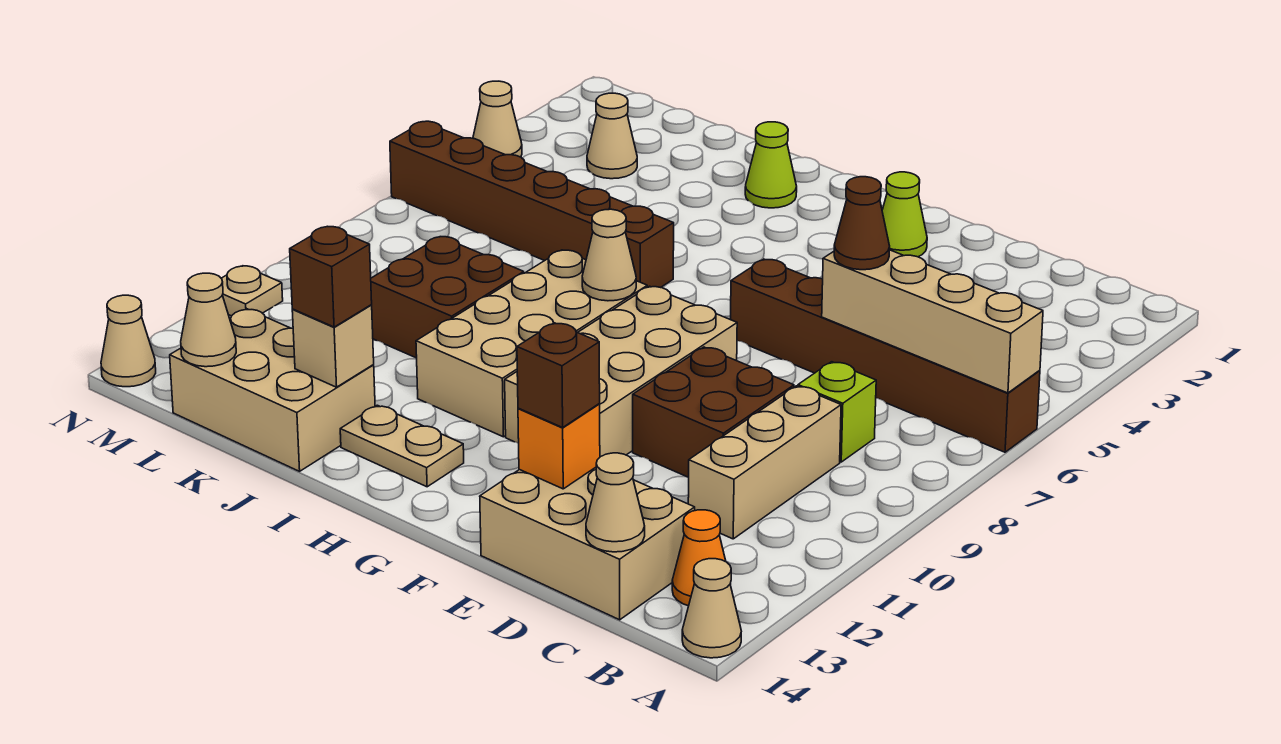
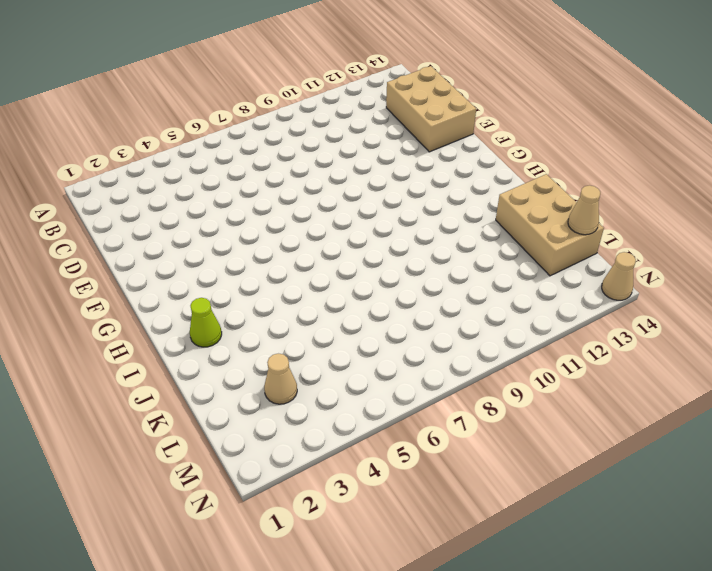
none -> brown brick A6:F6 level 1
none -> tan cone A14 level 1
none -> orange cone B13 level 1

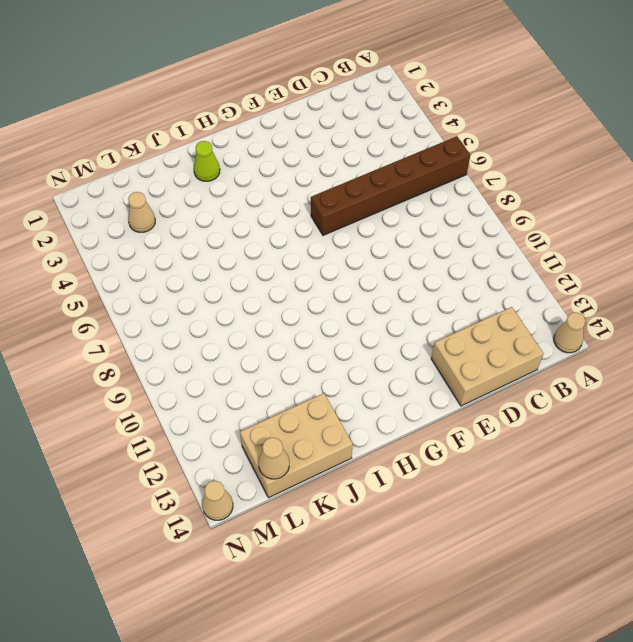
none -> orange cone B13 level 1
none -> lime brick C8 level 1
none -> tan brick C9:C11 level 1

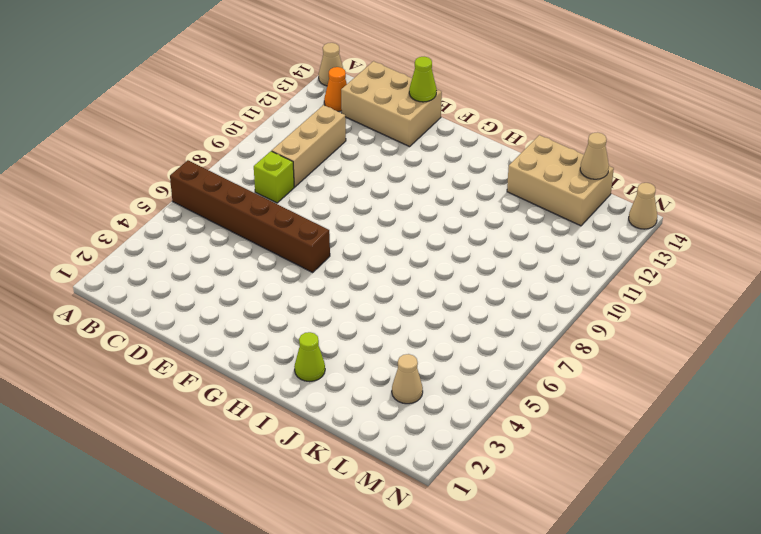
lime cone E14 level 2 -> lime cone F2 level 1
none -> brown brick D9:E10 level 1
none -> tan brick F8:G11 level 1
none -> tan brick H8:I11 level 1

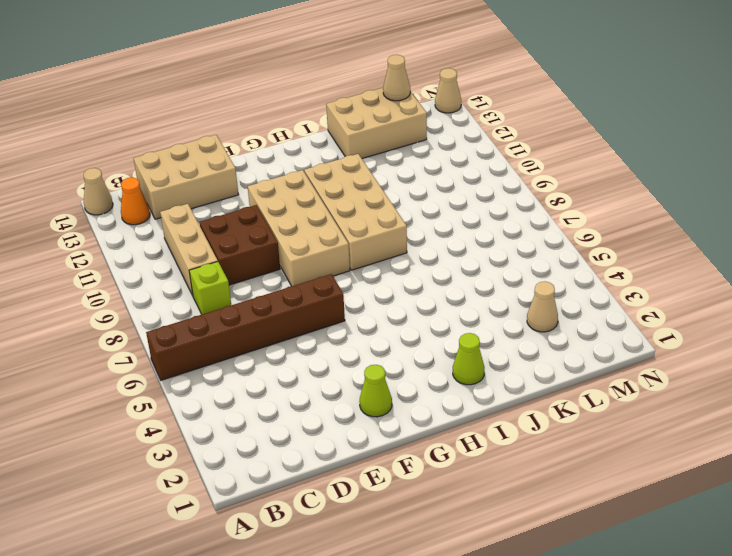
none -> tan plate H13:I13 level 1
none -> brown brick I6:N6 level 1
none -> brown brick J9:K10 level 1

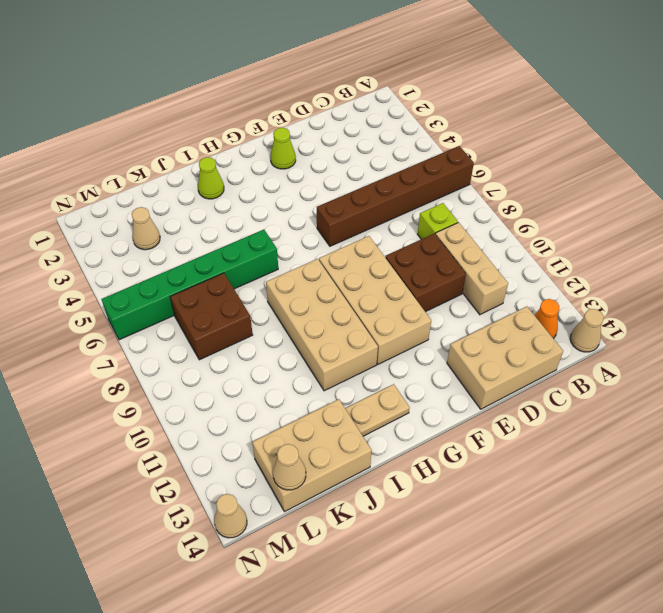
green brick I6:N6 level 1 -> brown brick I6:N6 level 1
brown brick K7:L8 level 1 -> brown brick J9:K10 level 1
none -> tan cone N4 level 1
none -> tan plate N11 level 1
none -> tan brick A6:D6 level 2

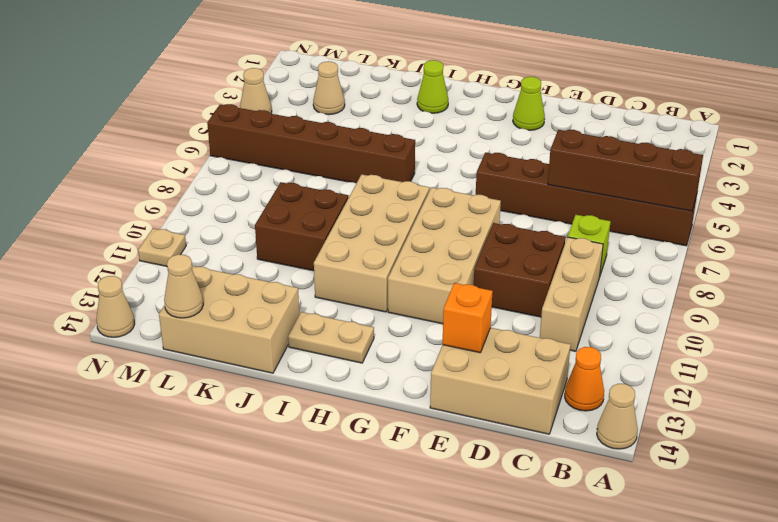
brown brick A6:D6 level 2 -> tan brick A6:D6 level 2
none -> tan cone C14 level 2
none -> tan cone H8 level 2
none -> tan brick J13 level 2

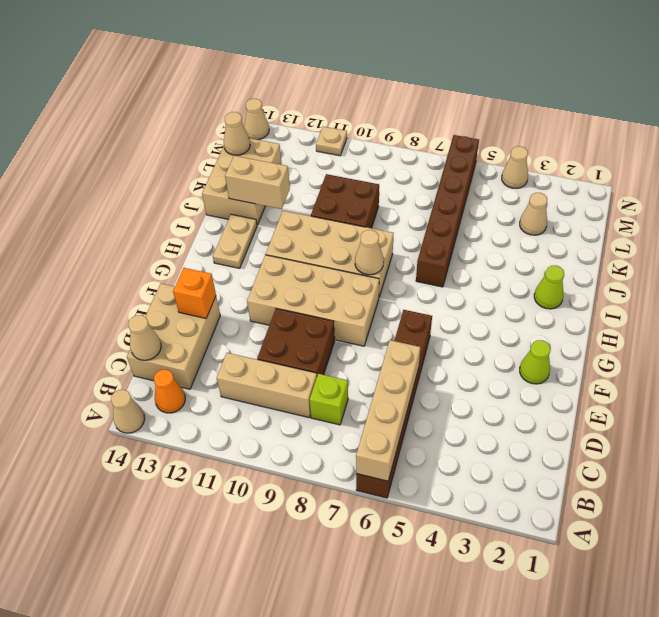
tan brick J12:J13 level 2 -> tan brick J13 level 2
none -> brown cone D6 level 3
none -> brown brick E13 level 3
none -> brown brick J13 level 3

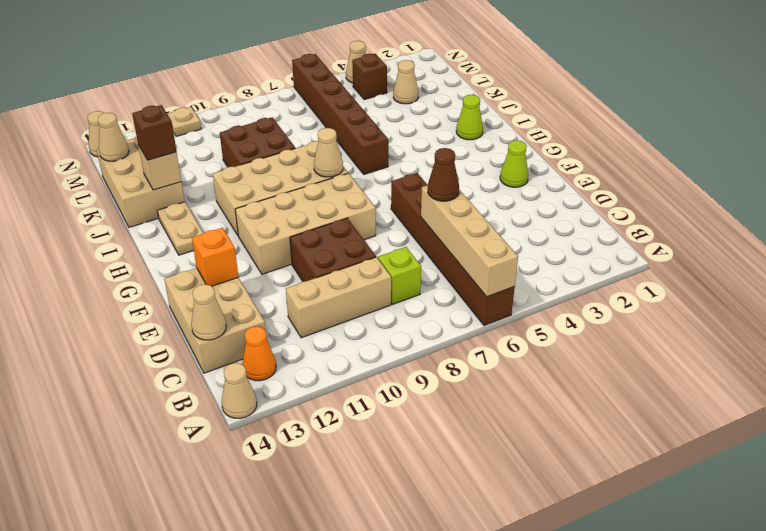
brown brick M4 level 1 -> brown brick E13 level 3

